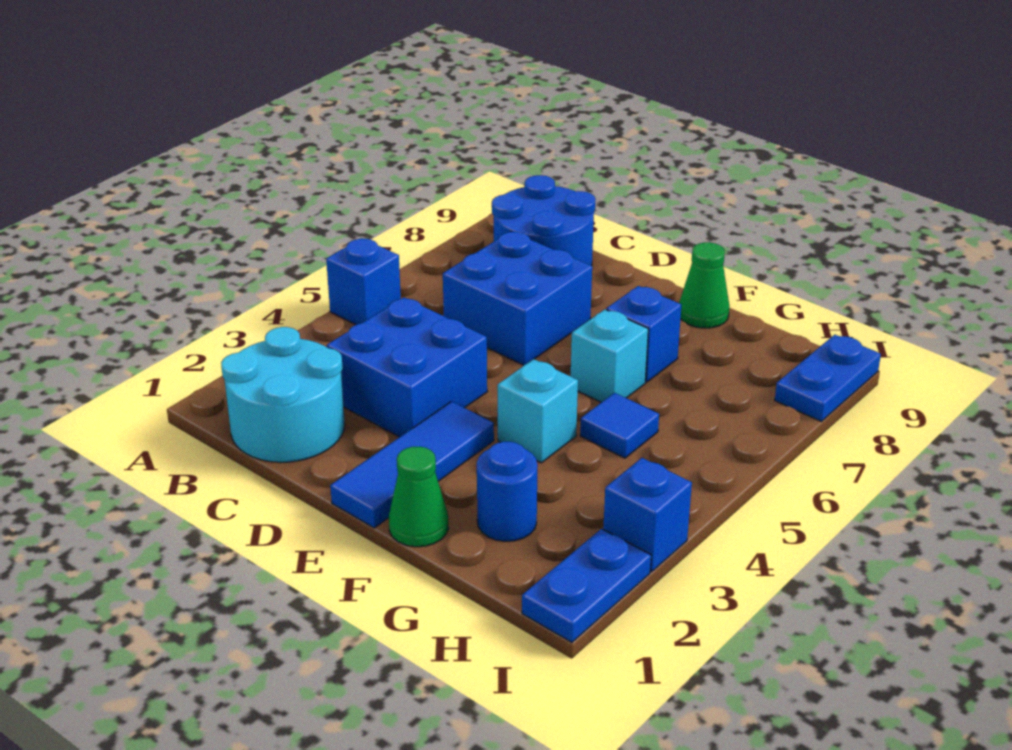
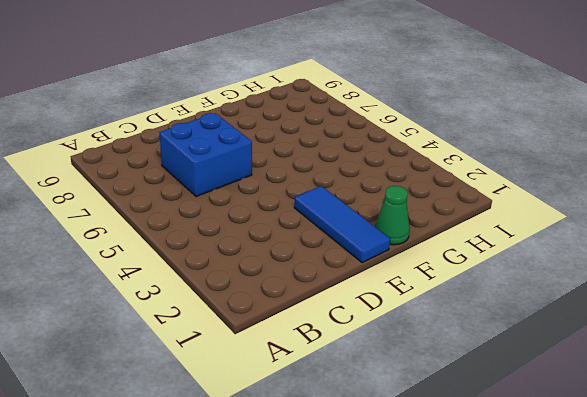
none -> blue brick A5 level 1
none -> cyan round brick B1:C2 level 1
none -> blue round brick B8:C9 level 1

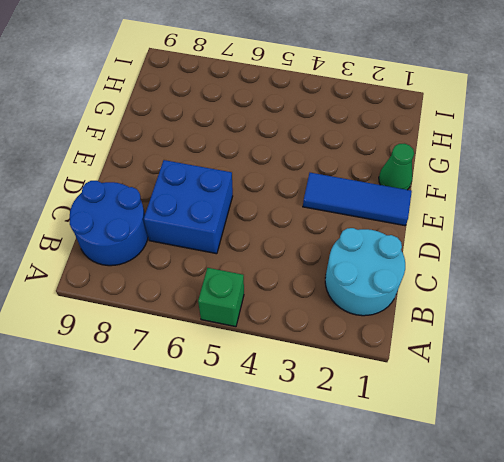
green brick A5 level 1 -> blue brick A5 level 1
none -> blue brick C3:D4 level 1
none -> cyan brick F4 level 1
none -> cyan brick F6 level 1

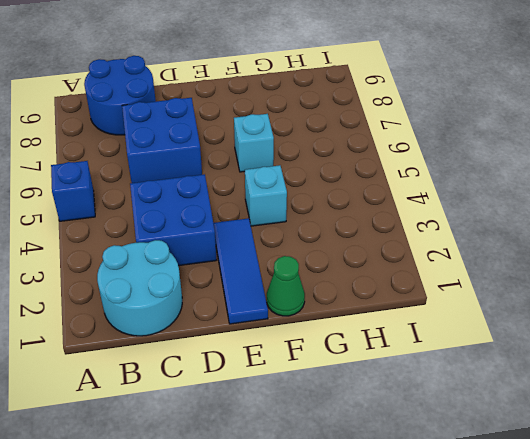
none -> blue brick F7 level 1
none -> green cone F9 level 1
none -> blue round brick G2 level 1

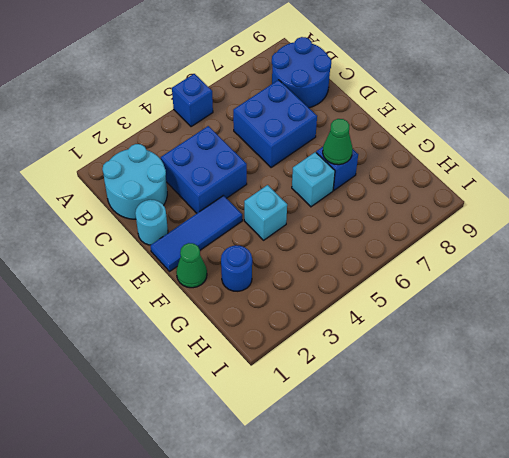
cyan round brick D1 level 1 -> none
green cone F7 level 2 -> green cone F9 level 1
none -> blue tile G5 level 1
none -> blue plate I1:I2 level 1
none -> blue brick I3 level 1

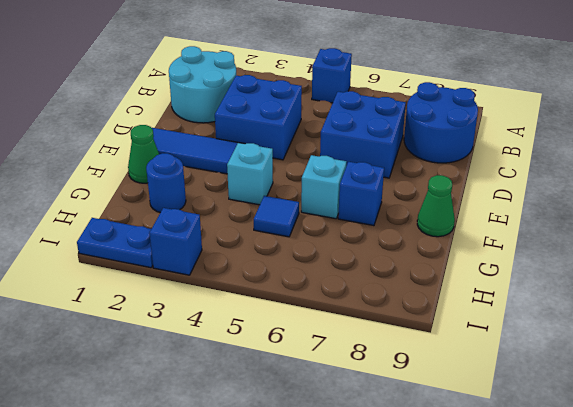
none -> blue plate I8:I9 level 1

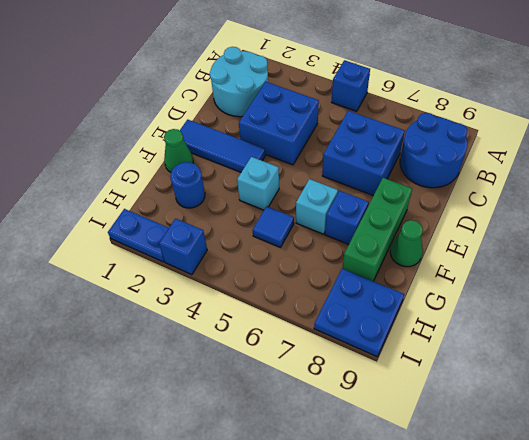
green brick E8:G8 level 1 -> none
blue plate H8:I9 level 1 -> blue plate I8:I9 level 1

